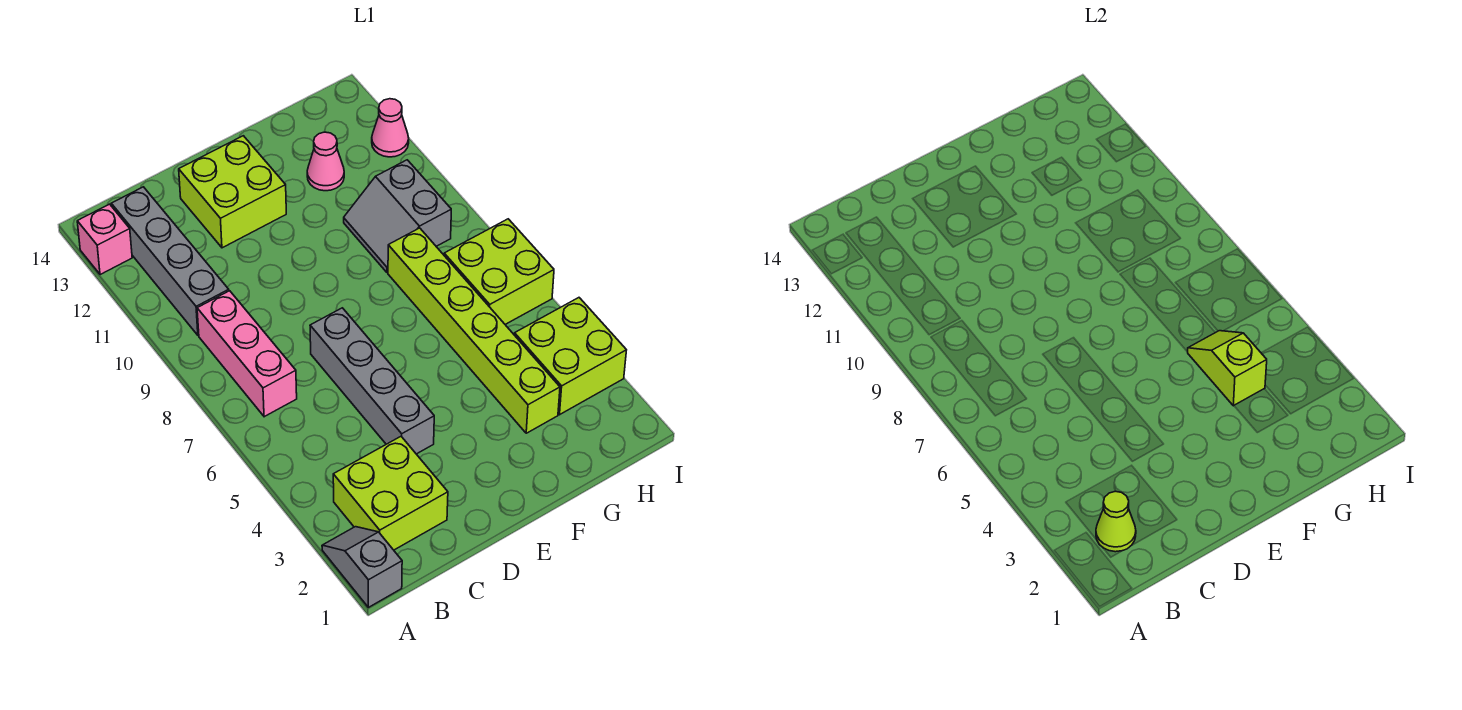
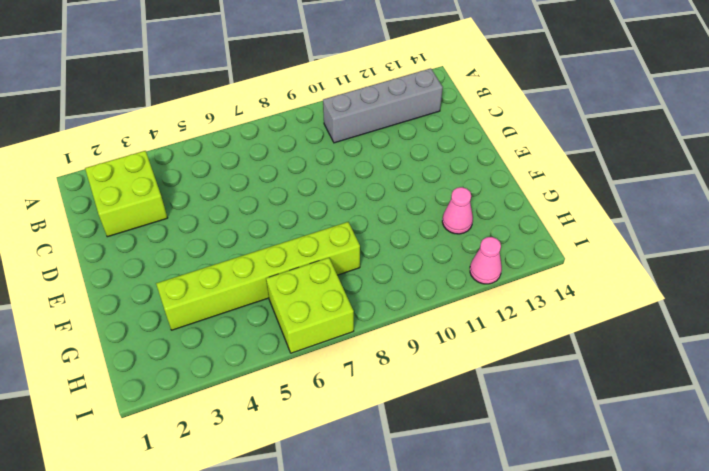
none -> grey slope A1:A2 level 1 top 1
none -> pink brick A13 level 1
none -> pink brick B7:B9 level 1

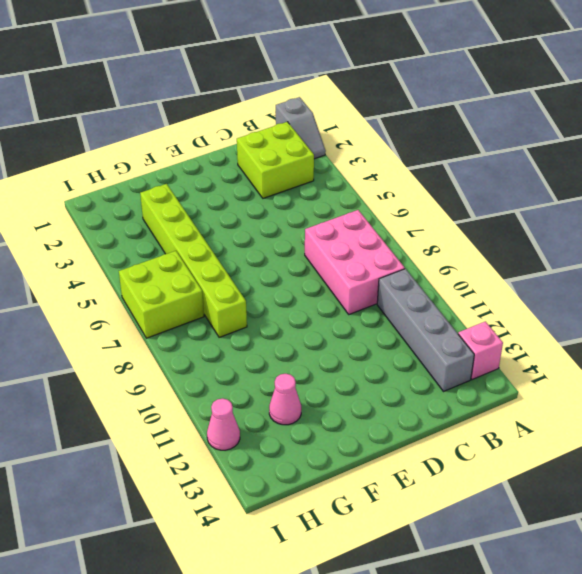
pink brick B7:C9 level 1 -> pink brick B7:B9 level 1
none -> grey brick D4:D7 level 1
none -> lime brick D12:E13 level 1
none -> grey slope G9:H10 level 1 top H

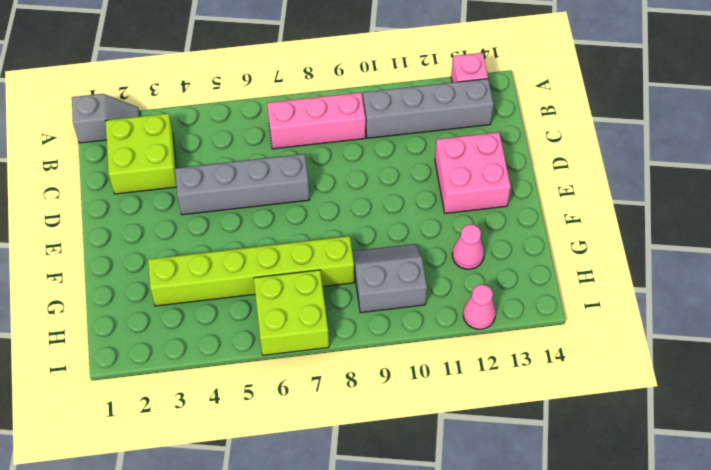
pink brick D12:E13 level 1 -> lime brick D12:E13 level 1
none -> lime brick H3:I4 level 1
none -> lime cone B2 level 2
none -> lime slope G4:G5 level 2 top 4

